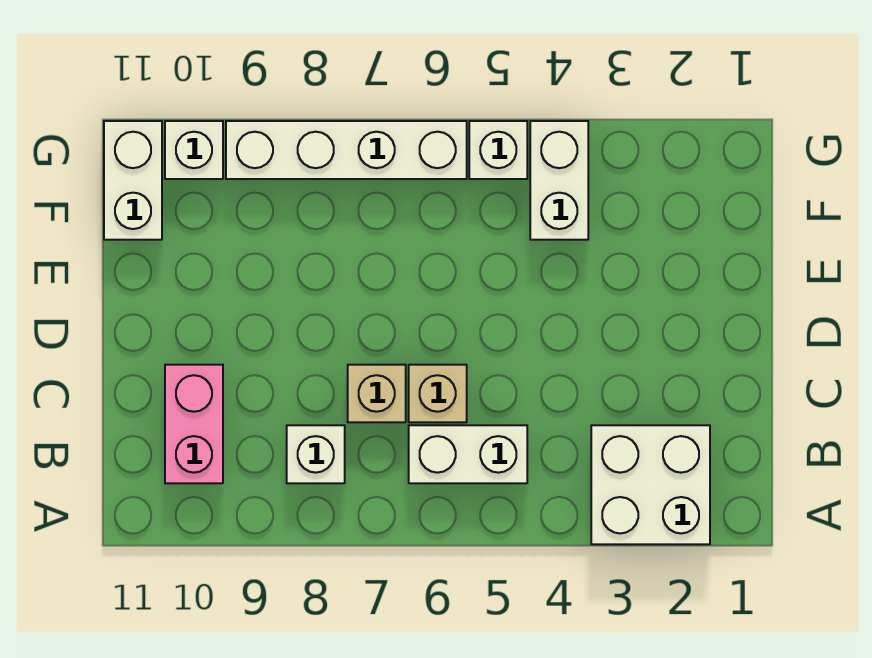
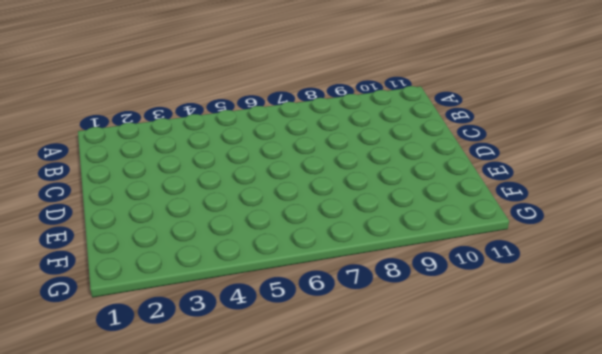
none -> white brick A2:B3 level 1
none -> white brick B5:B6 level 1

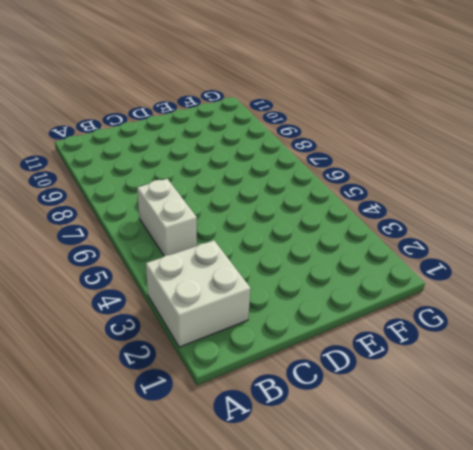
none -> white brick B8 level 1
none -> pink brick B10:C10 level 1

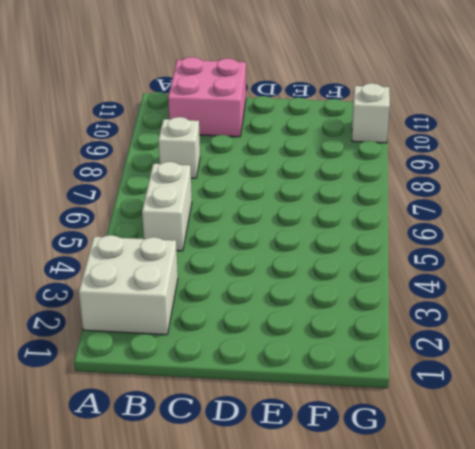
pink brick B10:C11 level 1 -> pink brick B10:C10 level 1
none -> tan brick C6 level 1
none -> tan brick C7 level 1

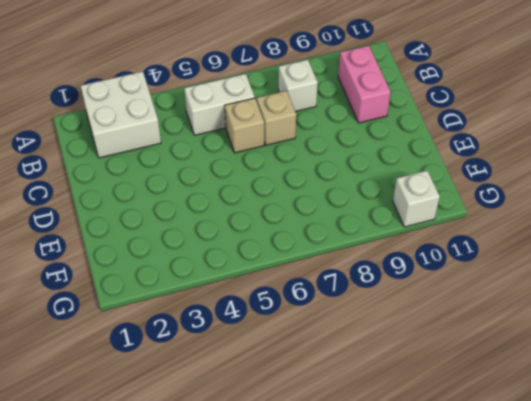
none -> white brick F4:G4 level 1
none -> white brick F11:G11 level 1

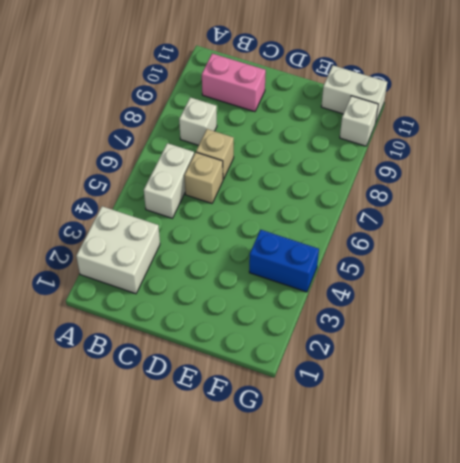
blue brick F4:G4 level 1 -> white brick F4:G4 level 1
none -> white brick G5 level 1
none -> white brick G6:G9 level 1

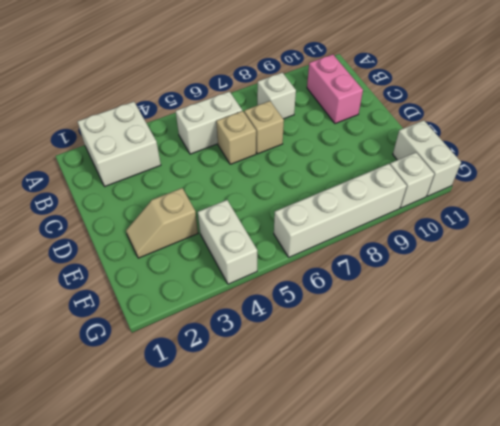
tan slope E2:E3 level 1 top 3 -> none
none -> white brick G5 level 1

